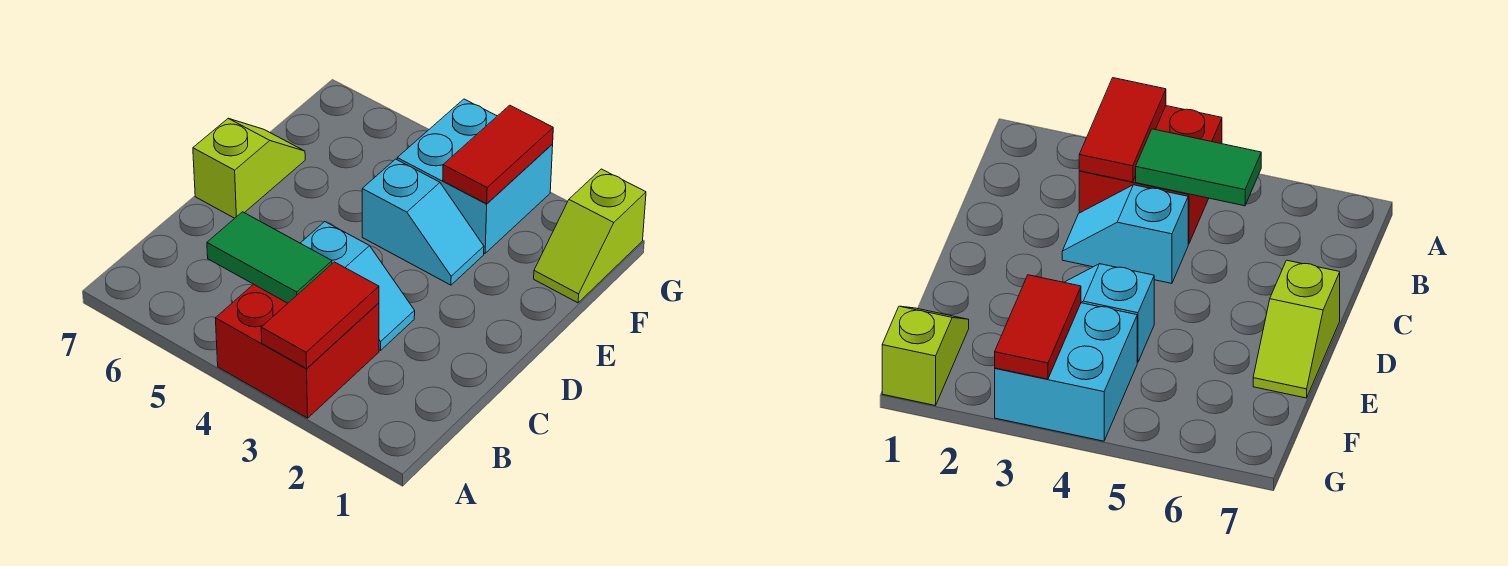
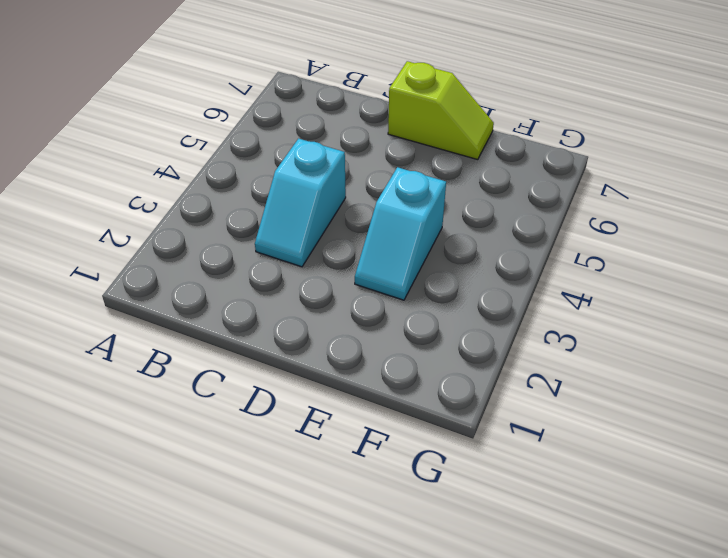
none -> red brick A3:B4 level 1
none -> lime slope F1:G1 level 1 top G

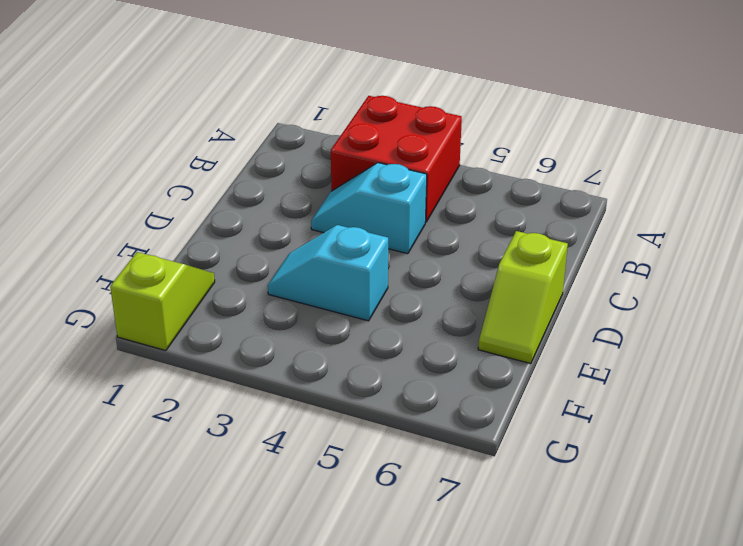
none -> cyan brick F3:G4 level 1
none -> red tile A3:B3 level 2

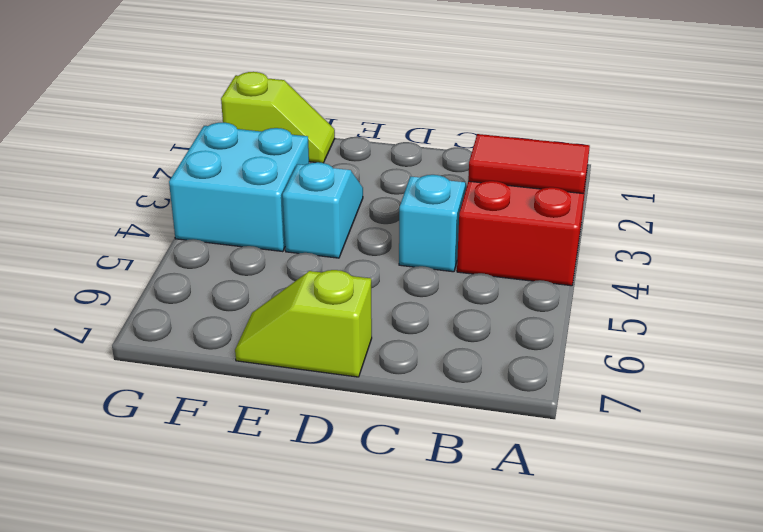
none -> green tile B4:B5 level 2
none -> red tile F3:G3 level 2

